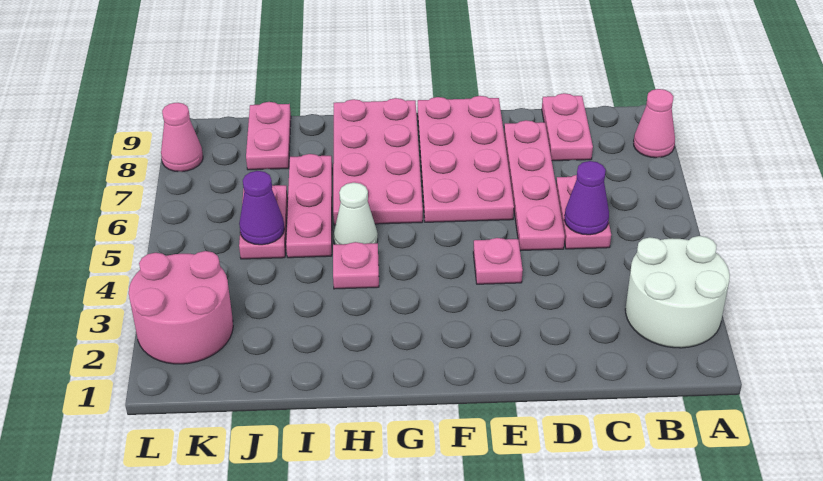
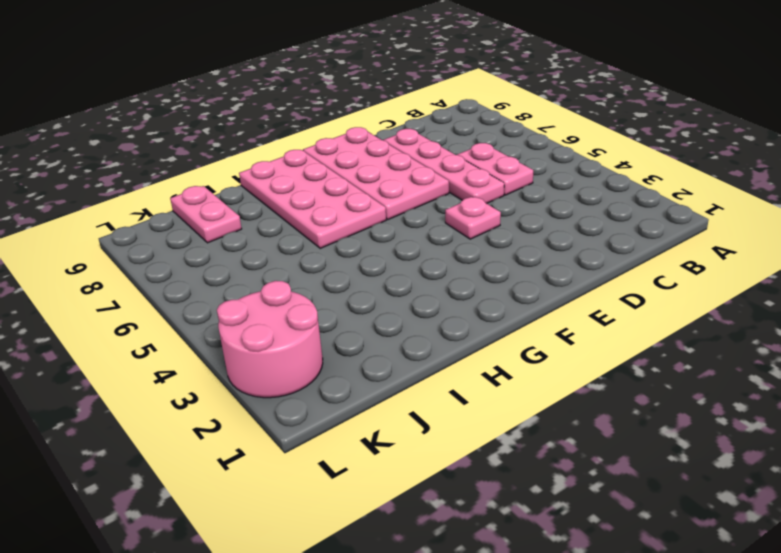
none -> white round brick A2:B3 level 1
none -> pink cone A8 level 1
none -> pink plate C8:C9 level 1

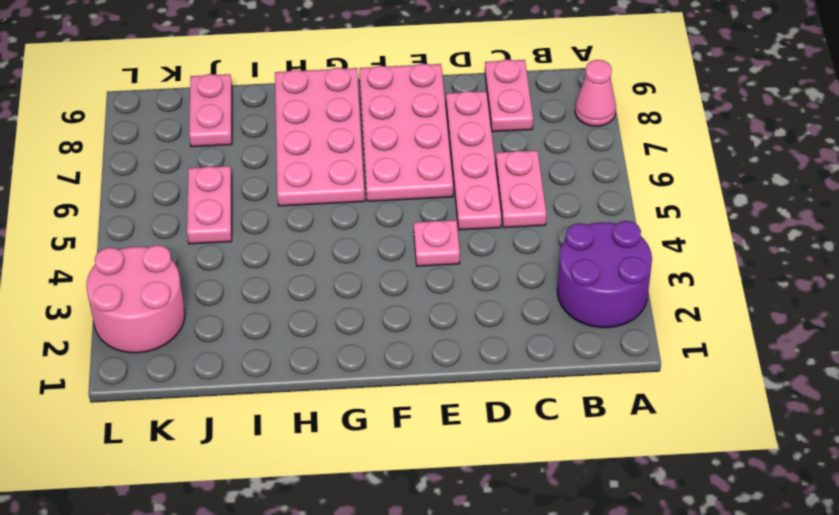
purple round brick A2:B3 level 1 -> white round brick A2:B3 level 1
none -> pink plate H4 level 1
none -> white cone H5 level 1
none -> pink plate I5:I7 level 1

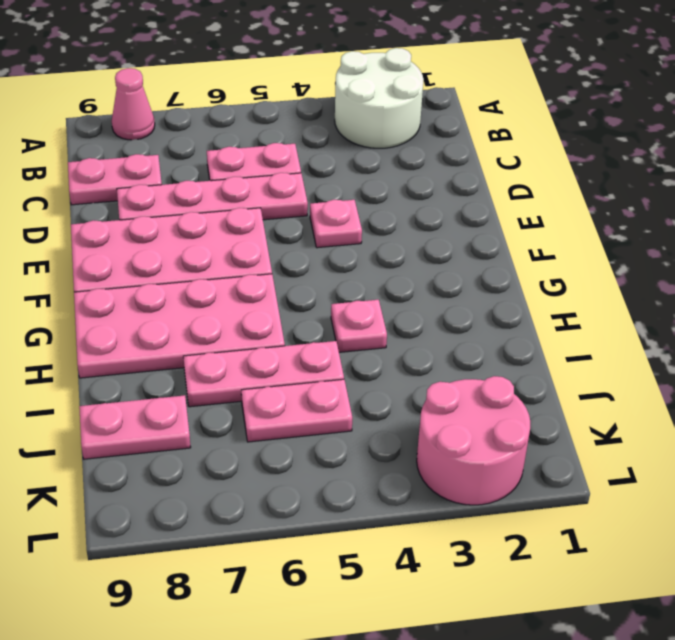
none -> white cone H5 level 1
none -> pink cone L8 level 1
none -> purple cone C5 level 2

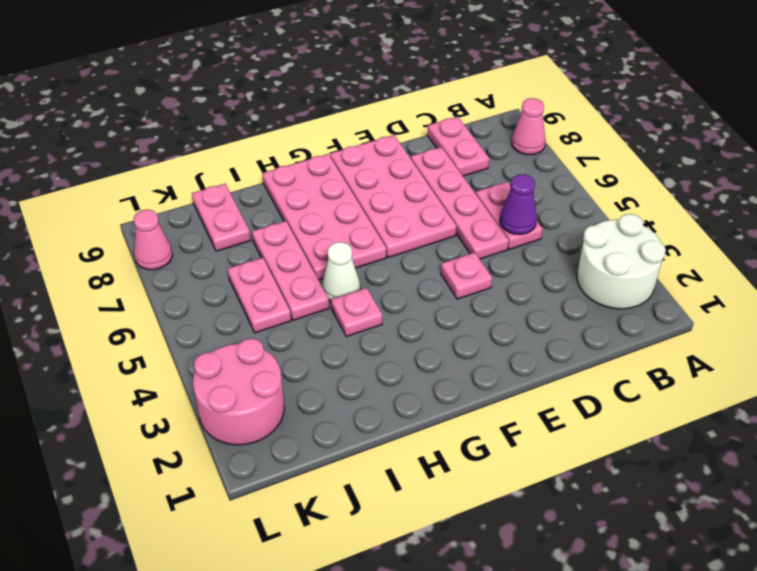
none -> purple cone J5 level 2

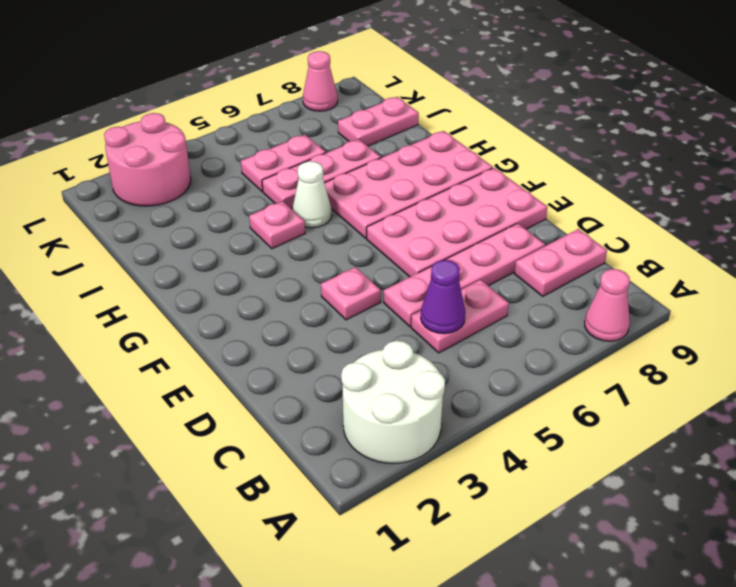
none -> purple cone J5 level 2

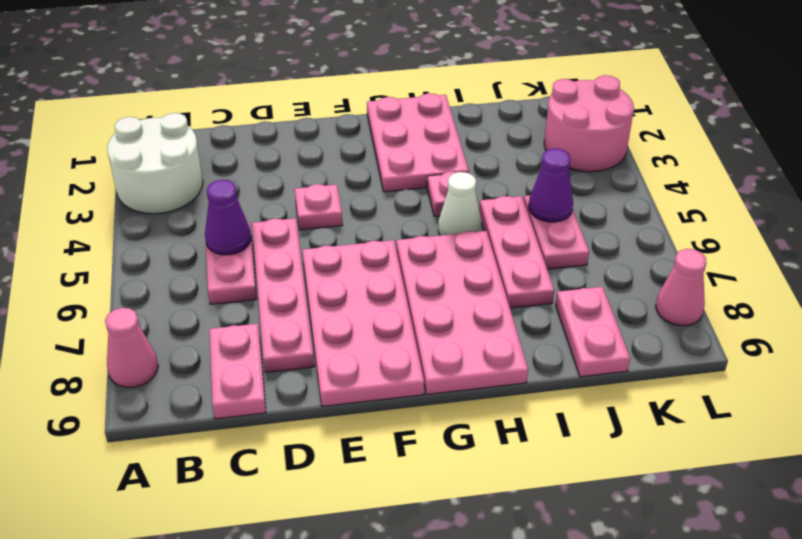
pink plate G1:H3 level 1 -> none

